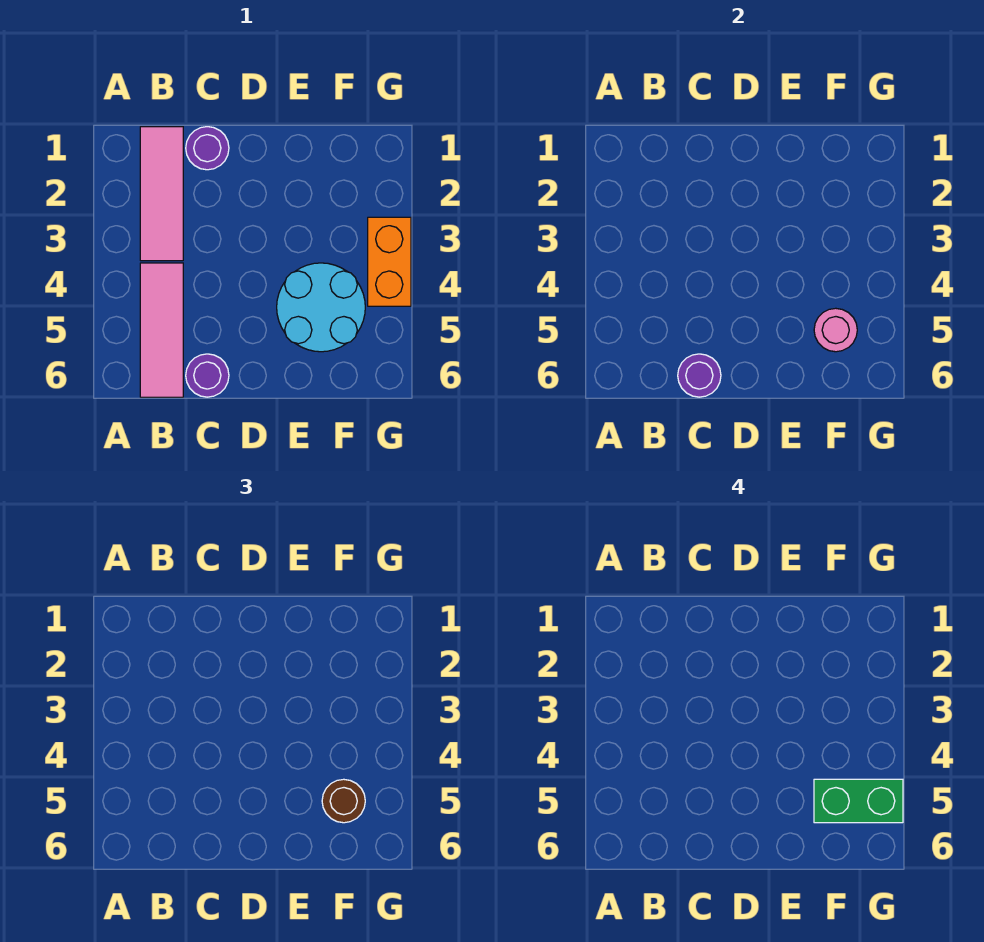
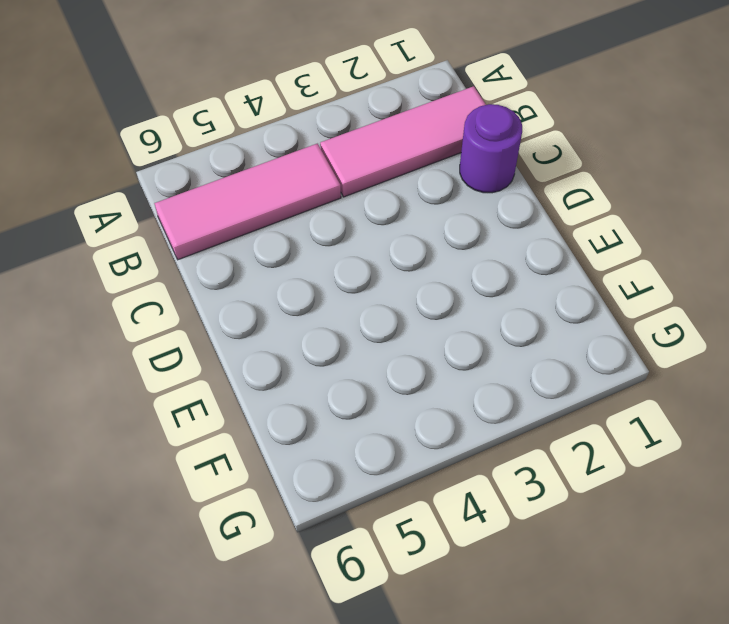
none -> purple round brick C6 level 1
none -> cyan round brick E4:F5 level 1

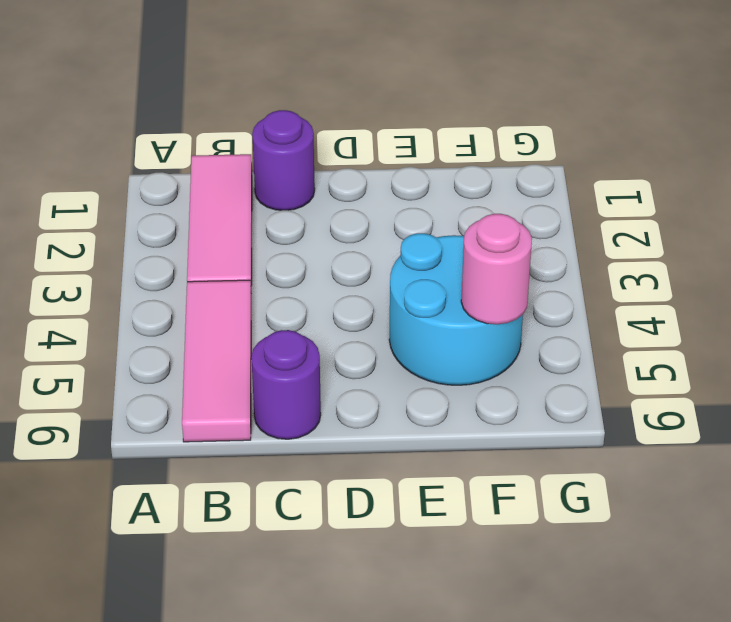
none -> orange brick G3:G4 level 1
none -> purple round brick C6 level 2

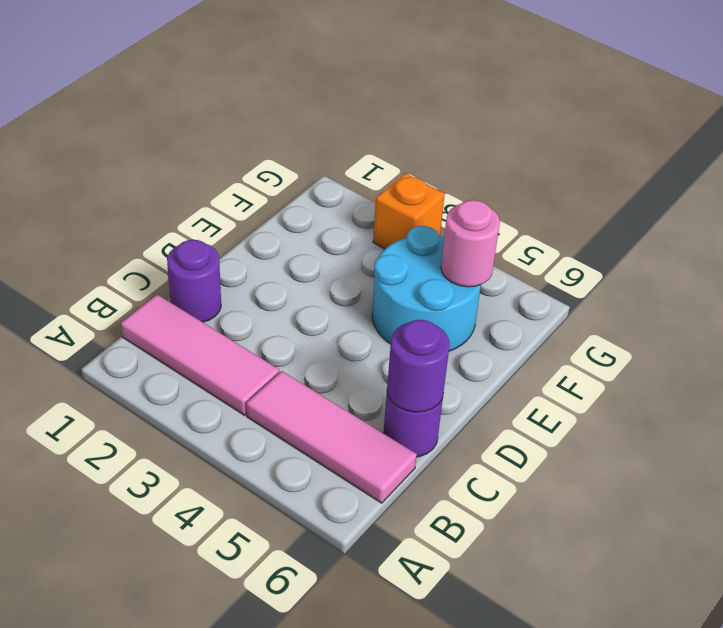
orange brick G3 level 1 -> orange brick G3:G4 level 1
none -> brown round brick F5 level 3
none -> green brick F5:G5 level 4

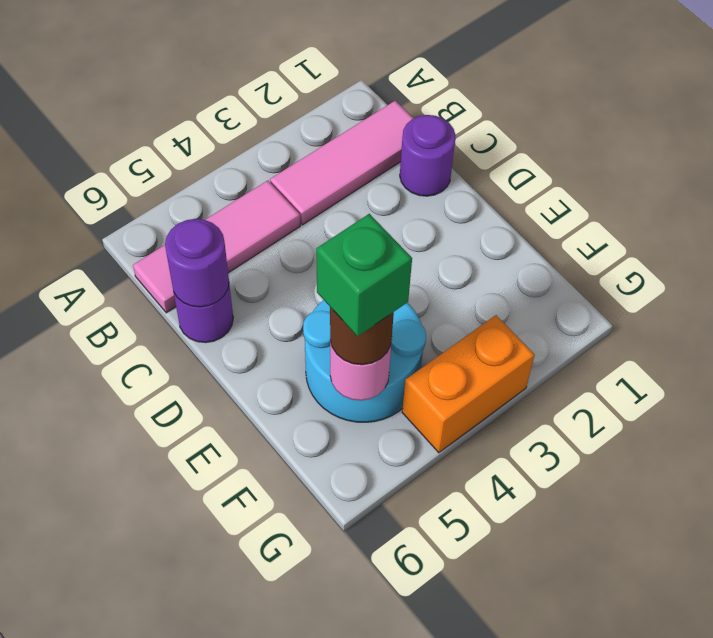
green brick F5 level 4 -> green brick F5:G5 level 4

